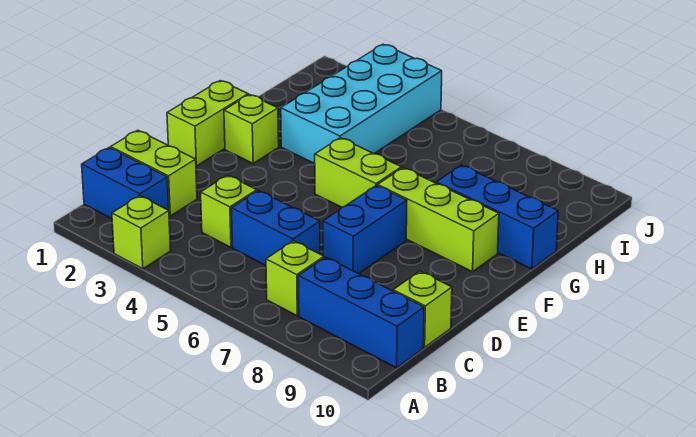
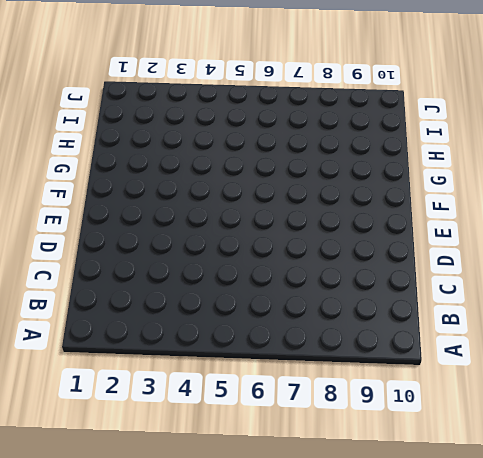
none -> lime brick A3 level 1
none -> blue brick B1:B2 level 1
none -> lime brick B7 level 1

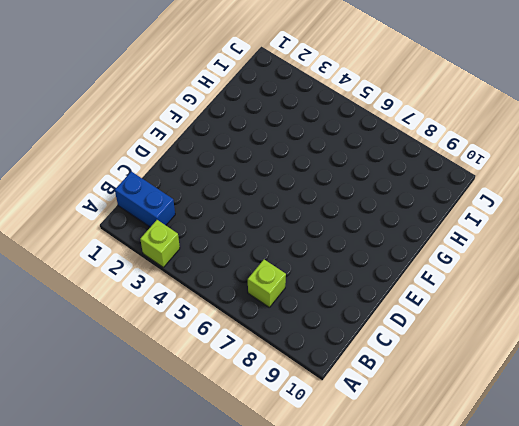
none -> blue brick B8:B10 level 1
none -> lime brick C1:C2 level 1
none -> lime brick C4 level 1

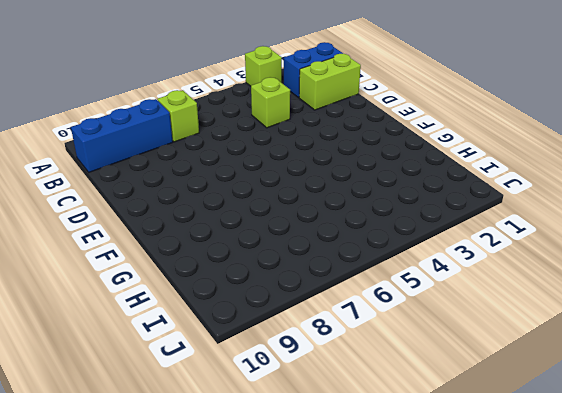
none -> blue brick C5:C6 level 1
none -> lime brick C10 level 1
none -> blue brick D7:E7 level 1

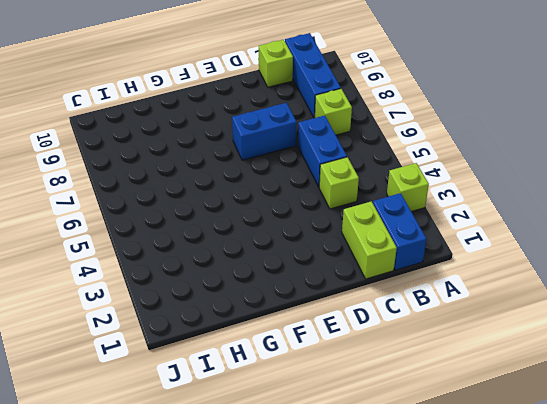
none -> lime brick E1:F1 level 1
none -> lime brick F2 level 1
none -> lime brick F5:F6 level 1

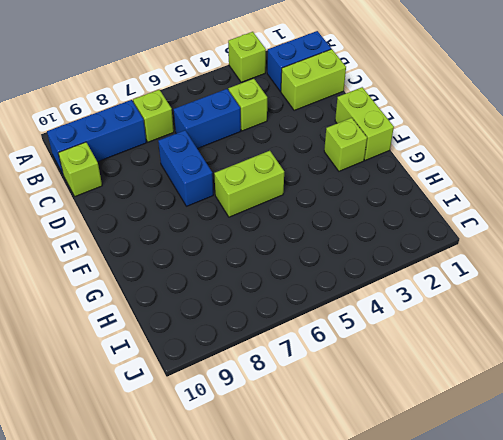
none -> lime brick F7:F9 level 1
none -> cyan brick G3:J4 level 1
none -> blue brick G8:G10 level 1

